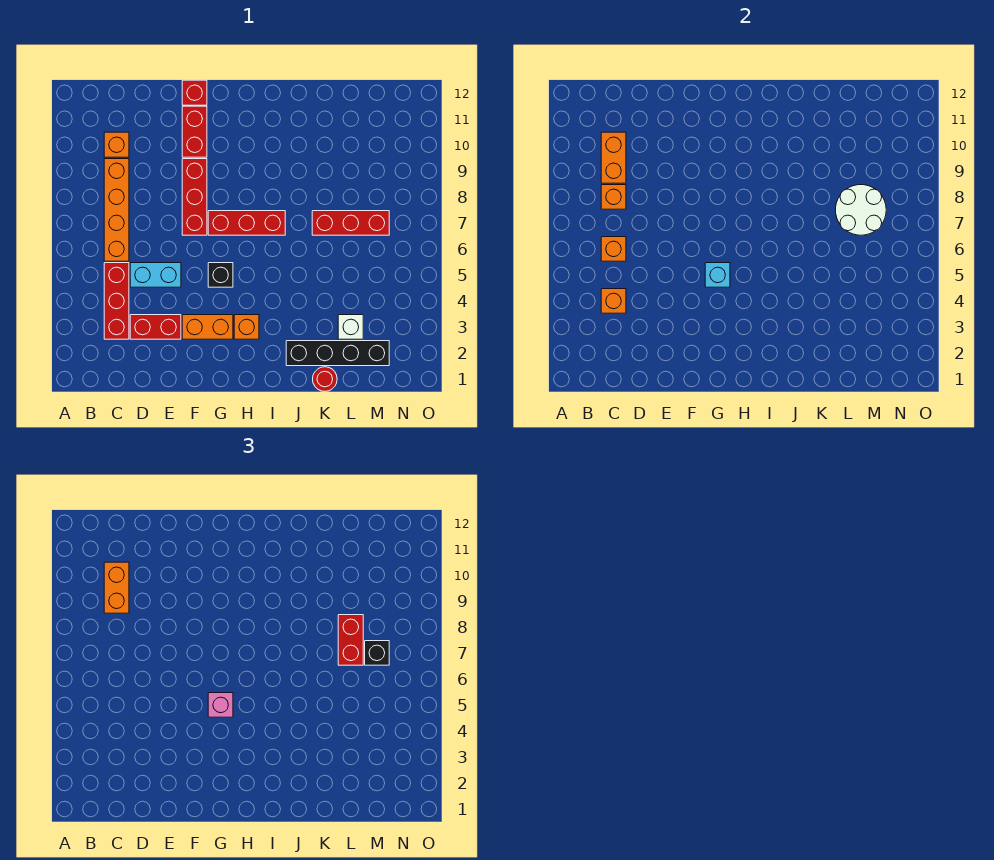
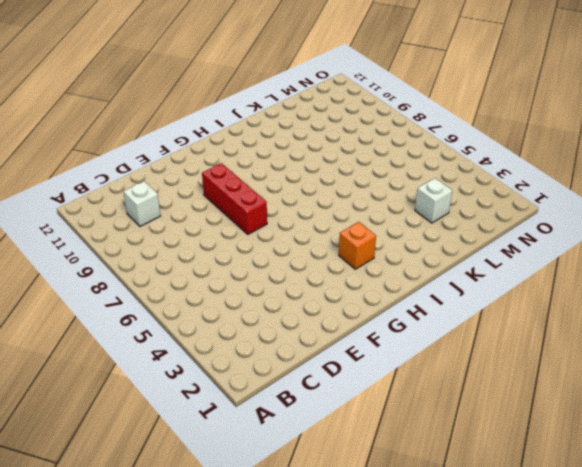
white brick C10 level 1 -> orange brick C10 level 1
none -> red brick C3:C5 level 1
none -> orange brick C6:C9 level 1
none -> red brick D3:E3 level 1

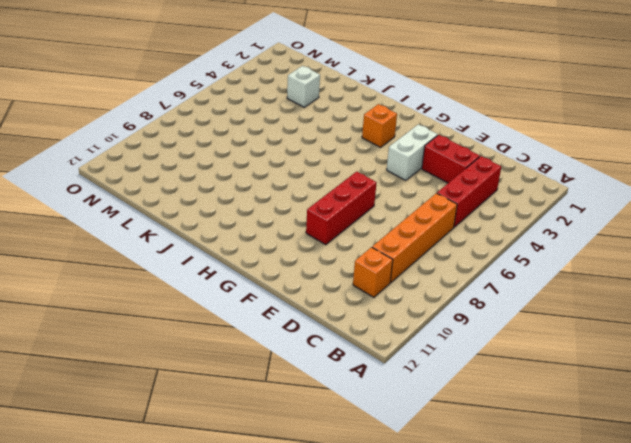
white brick F3:F4 level 1 -> orange brick F3:G3 level 1
none -> cyan brick D5:E5 level 1
none -> red brick F10:F11 level 1
none -> red brick F12 level 1

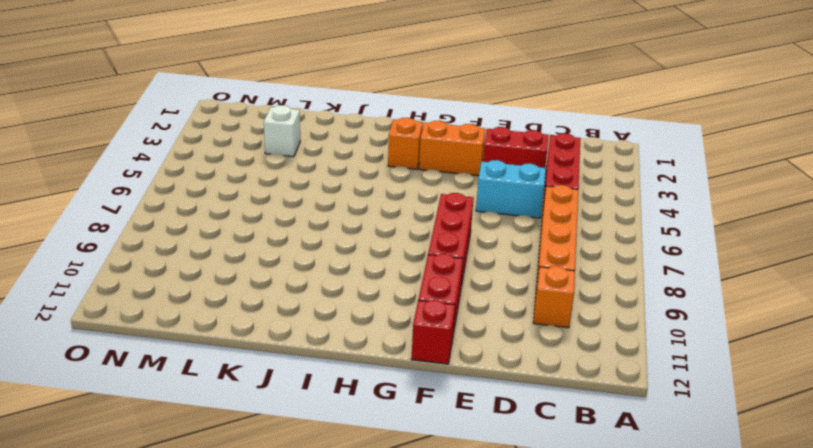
none -> black brick G5 level 1
none -> red brick G7:I7 level 1
none -> black brick J2:M2 level 1

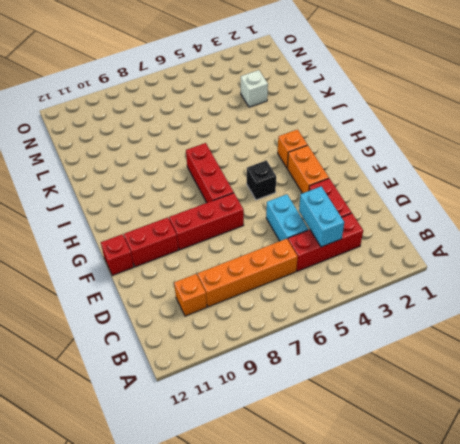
cyan brick C4:D4 level 2 -> orange brick C4 level 2
none -> black brick J2:M2 level 1
none -> red round brick K1 level 1
none -> red brick K7:M7 level 1

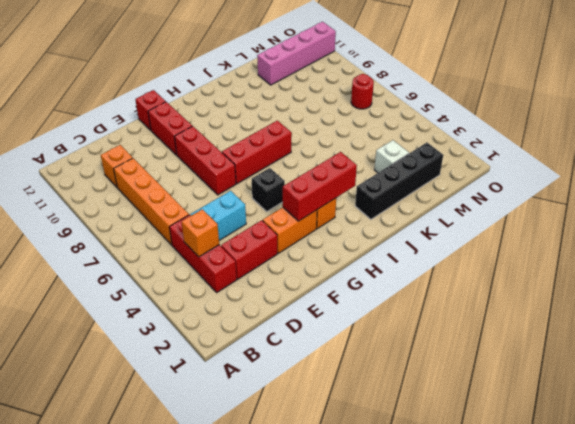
red brick G3:I3 level 2 -> red brick K7:M7 level 1
pink brick L11:O11 level 1 -> none
red round brick N7 level 1 -> red round brick K1 level 1
none -> orange brick C6 level 2
none -> orange brick C8 level 2
none -> orange brick C9:C10 level 2

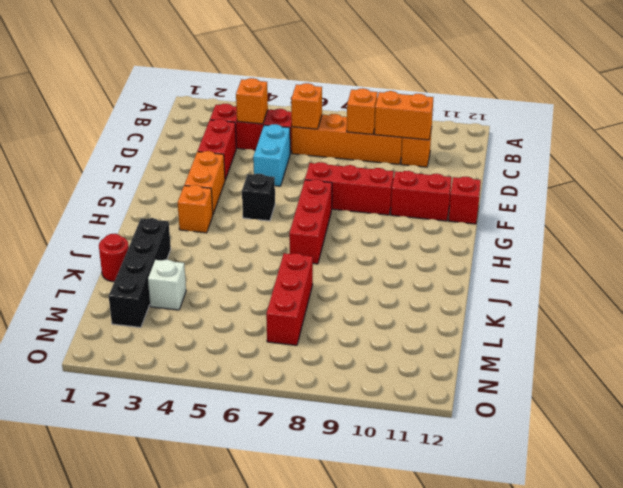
none -> cyan brick G5 level 2
none -> white round brick L7:M8 level 2
none -> orange brick C9:C10 level 3

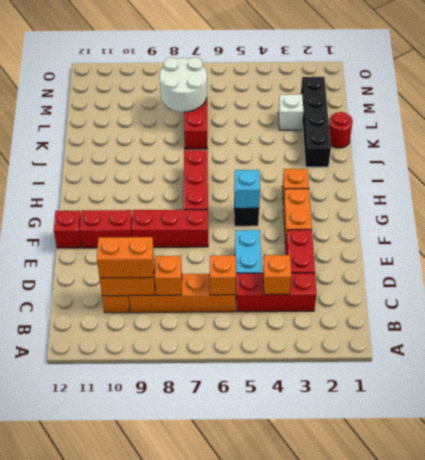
none -> pink brick G5 level 3
none -> red brick L7:L8 level 3
none -> black brick M7 level 3

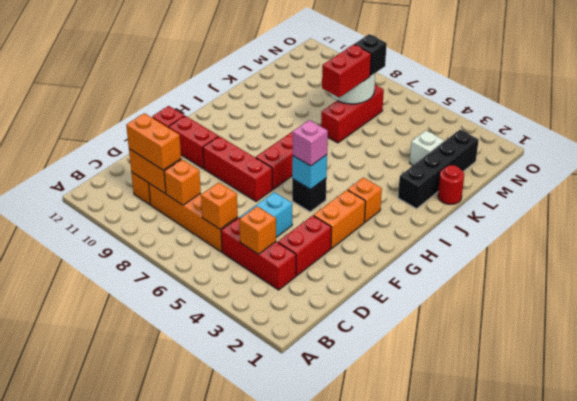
red brick K7:L7 level 3 -> red brick L7:L8 level 3

